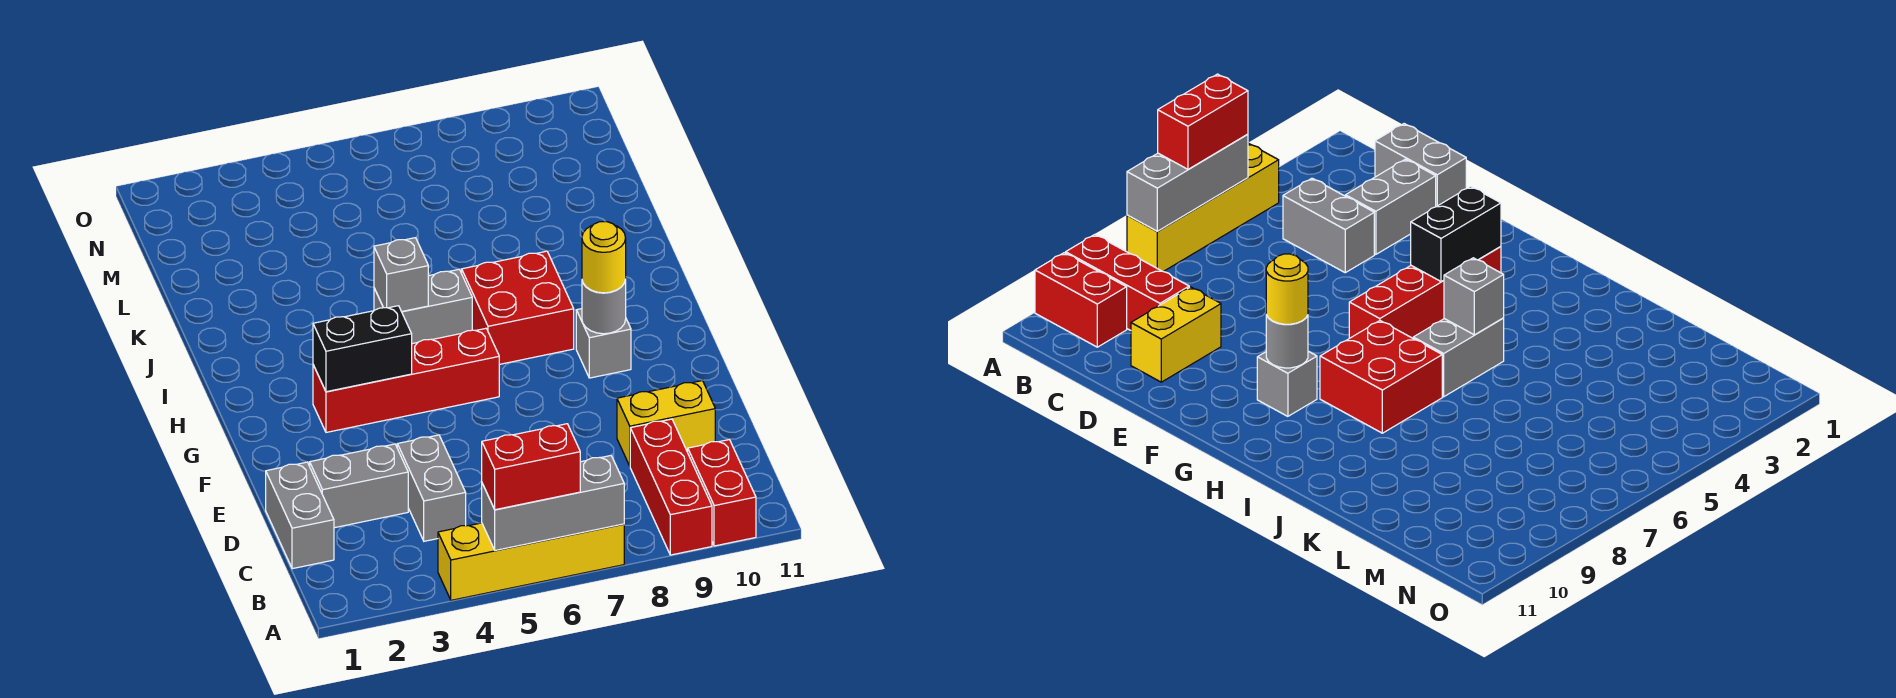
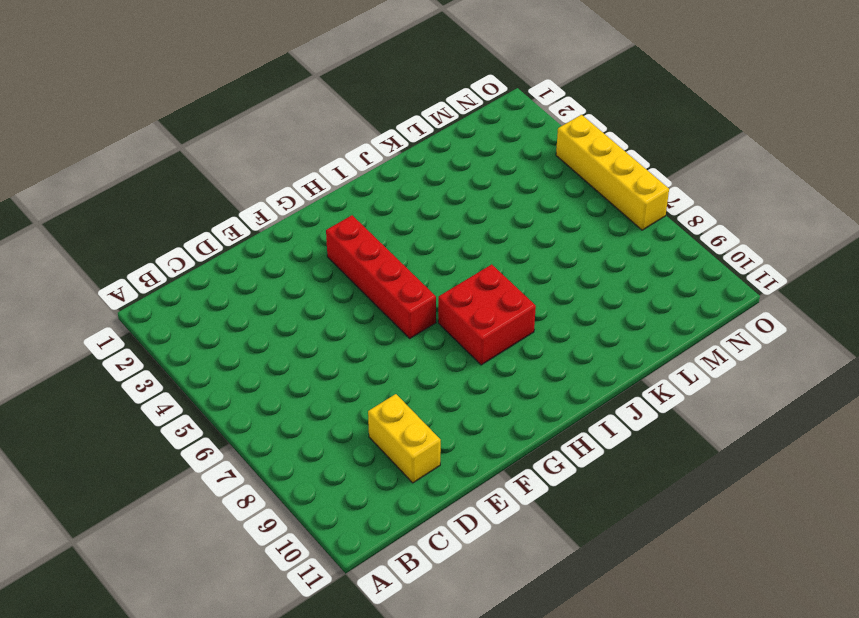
yellow brick O4:O7 level 1 -> yellow brick A4:A7 level 1
none -> red brick A9:C9 level 1
none -> red brick A10:B10 level 1
none -> grey brick C1:D1 level 1

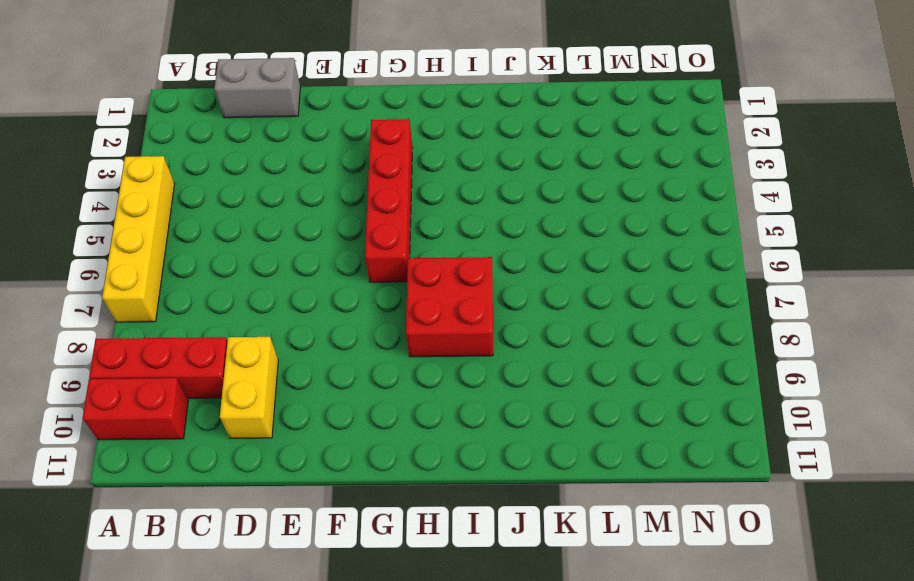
none -> grey brick C4:D4 level 1
none -> grey brick D2:D3 level 1
none -> grey brick G9 level 1

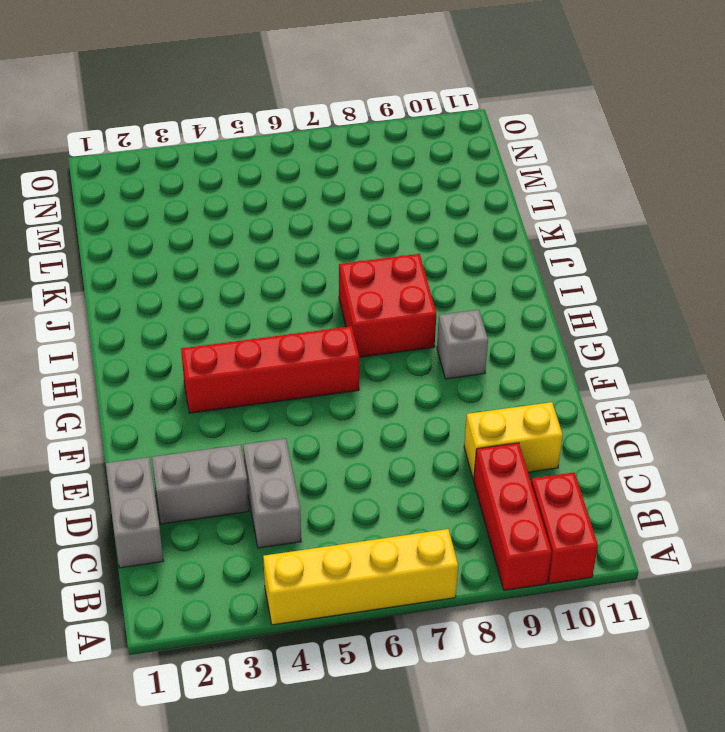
none -> grey brick I5:I6 level 1
none -> grey brick A5:A7 level 2
none -> black brick G3:G4 level 2

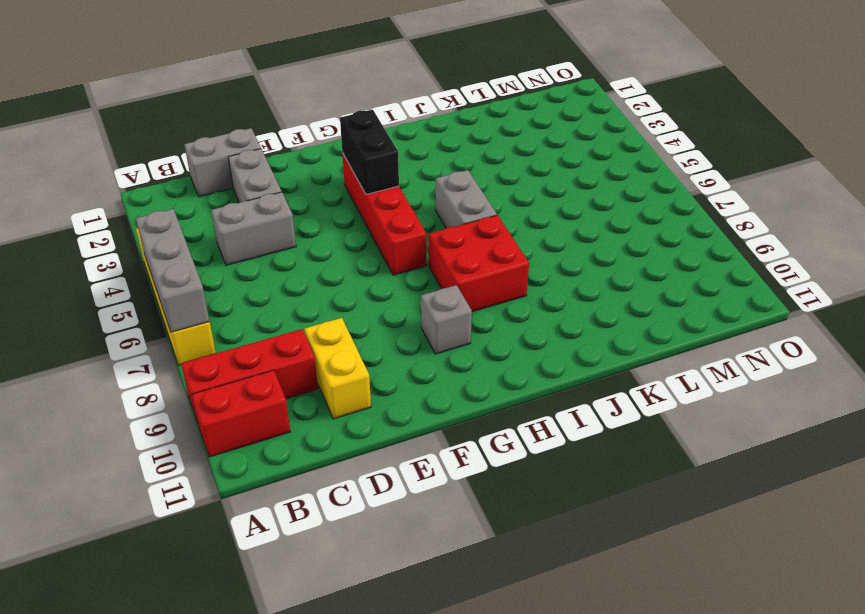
none -> grey round brick G9 level 2
none -> grey brick I5 level 2
none -> red brick A5:A6 level 3

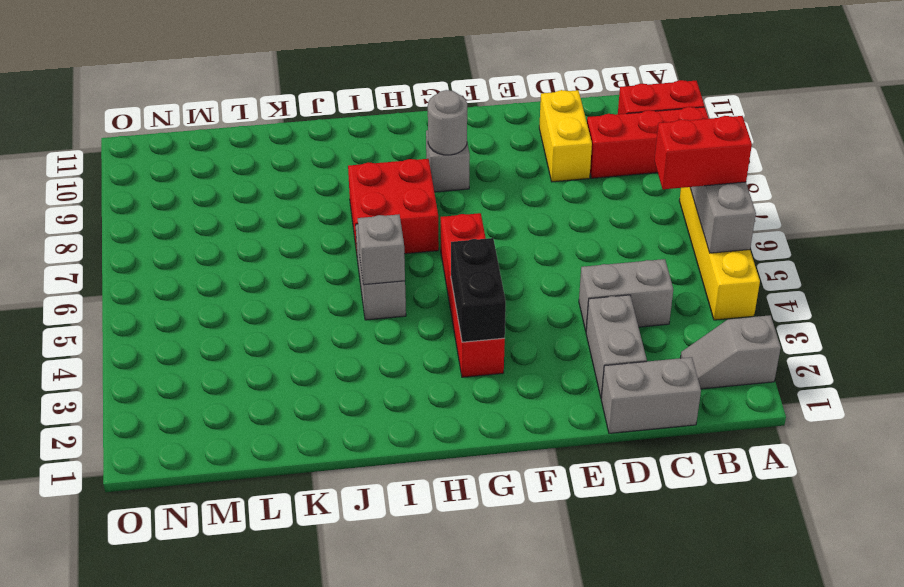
grey slope A2:B2 level 1 top A -> none
red brick A6:B6 level 3 -> red brick A5:A6 level 3
none -> yellow round brick G9 level 3

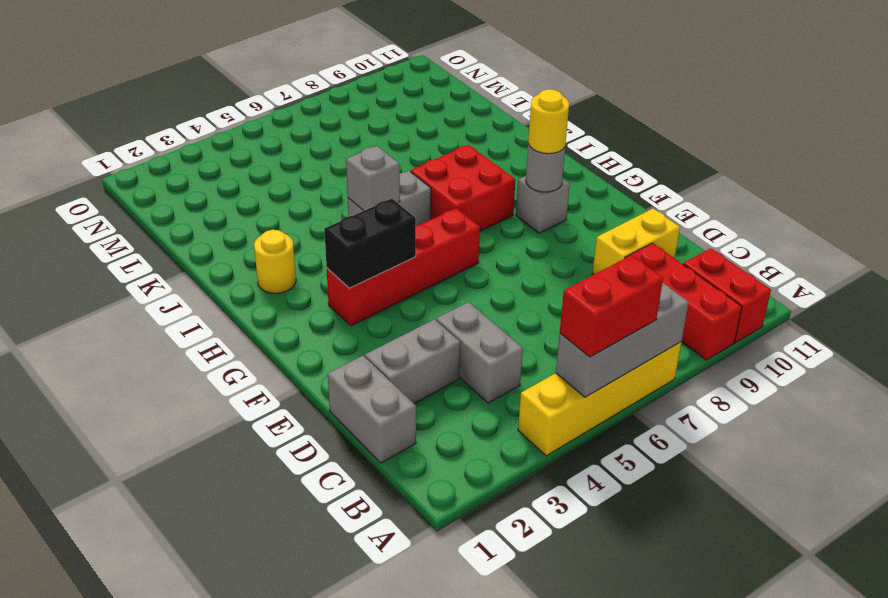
yellow round brick I2 level 1 -> none

